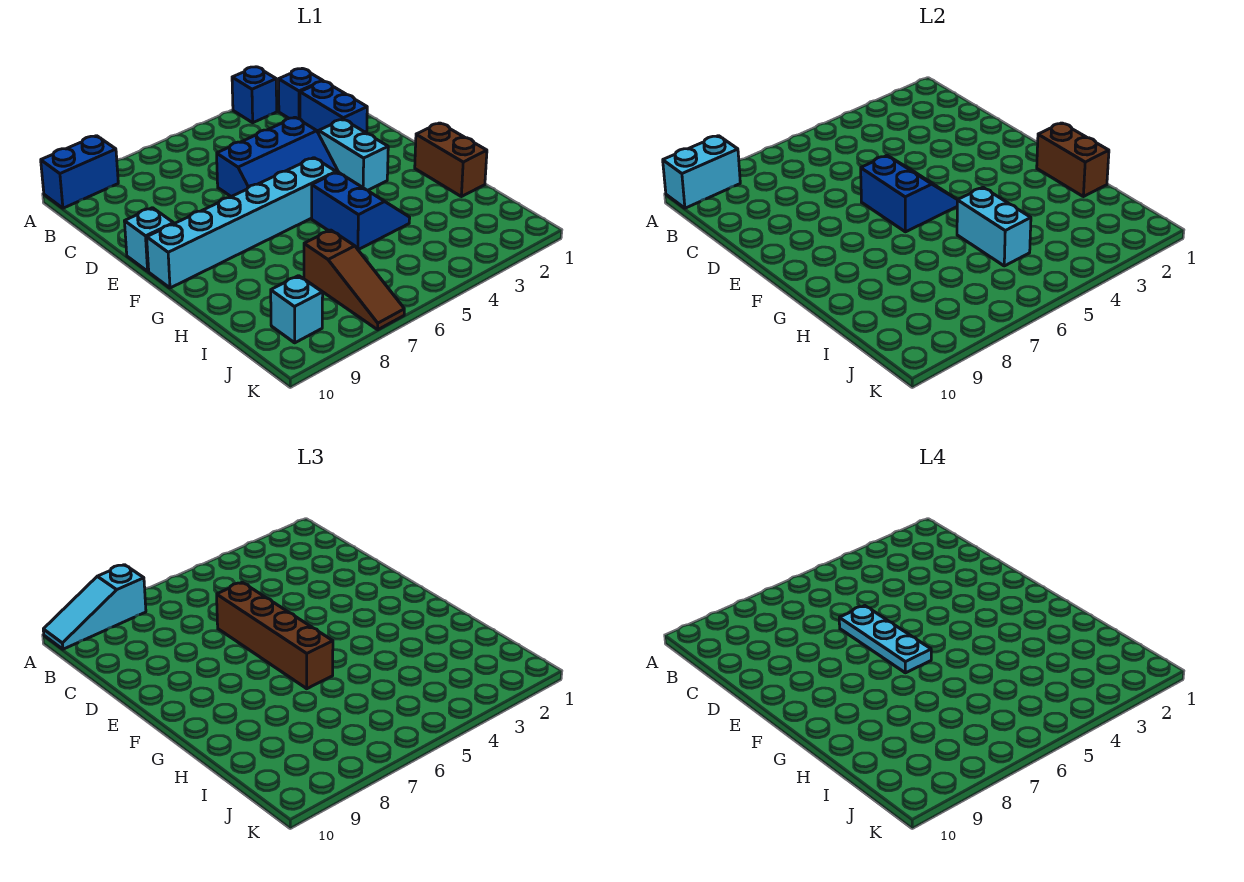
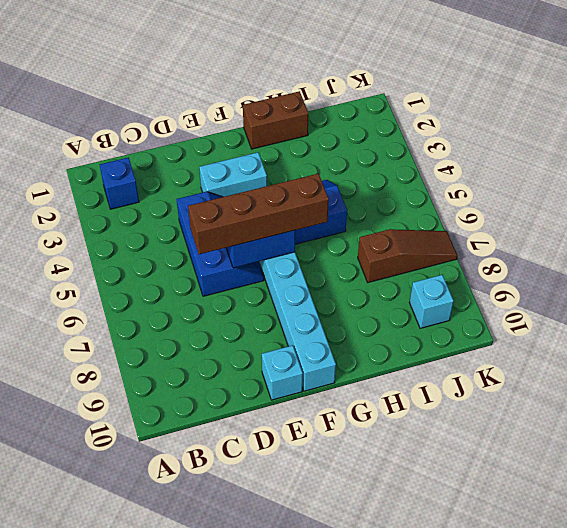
none -> blue brick A3 level 1
none -> blue brick A9:A10 level 1
none -> blue brick C2:D2 level 1

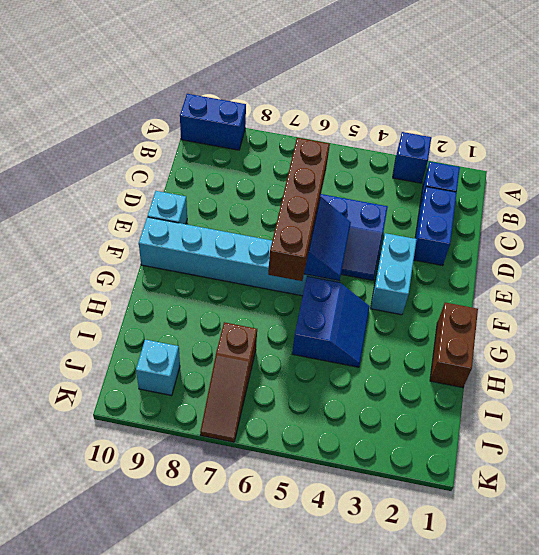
none -> cyan brick A9:A10 level 2
none -> brown brick G1:H1 level 2
none -> cyan brick H5:I5 level 2

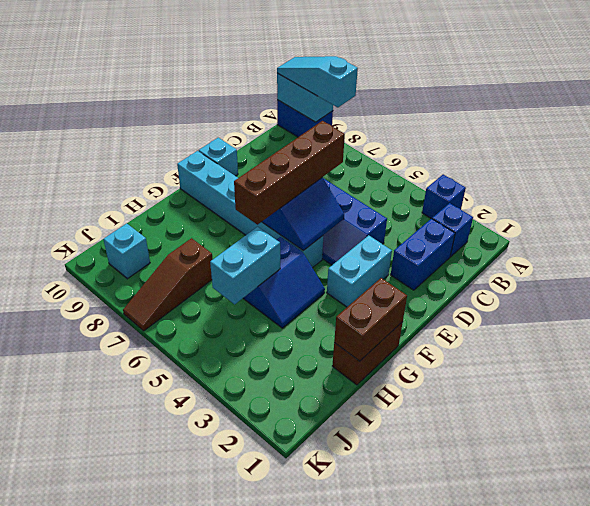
none -> cyan plate D6:F6 level 4

